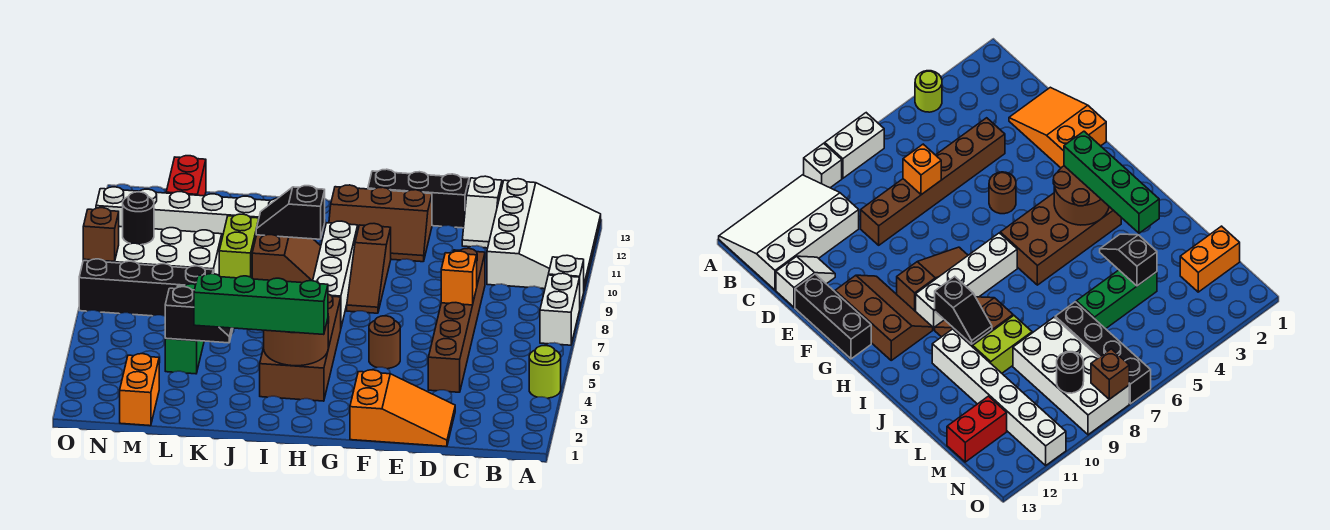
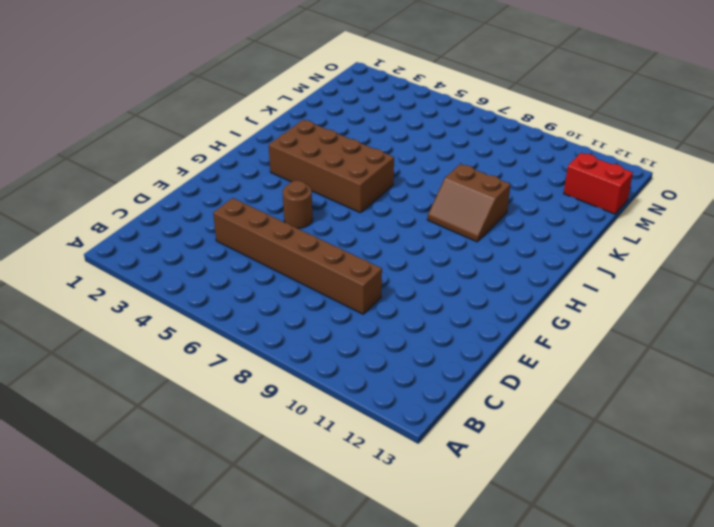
none -> lime round brick A4 level 1
none -> white brick A7:A8 level 1
none -> white brick A9 level 1

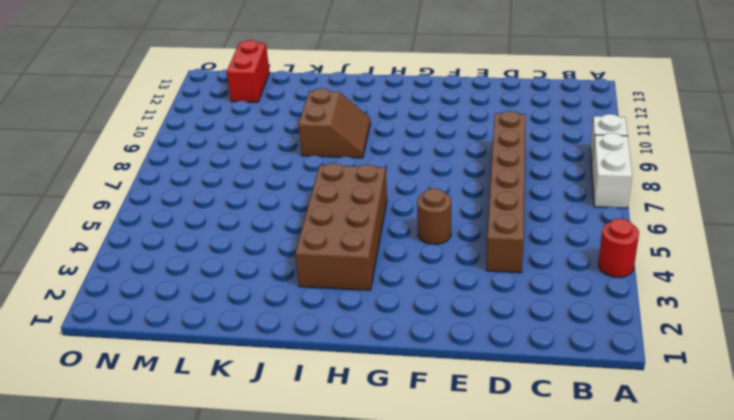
red round brick A4 level 1 -> lime round brick A4 level 1
none -> white slope A10:C13 level 1 top C
none -> orange slope D1:F2 level 1 top F
none -> white slope D12:D13 level 1 top 13

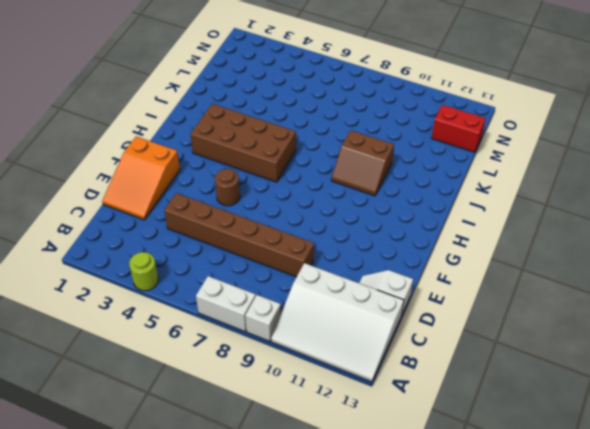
none -> black brick E13:G13 level 1
none -> brown slope F11:H12 level 1 top 12
none -> brown slope G8:G10 level 1 top 10

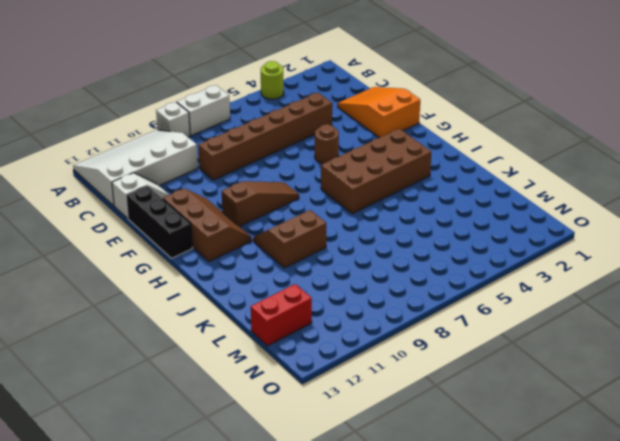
none -> white brick H7:H10 level 1
none -> white brick J11:O11 level 1
none -> lime brick K9:K10 level 1

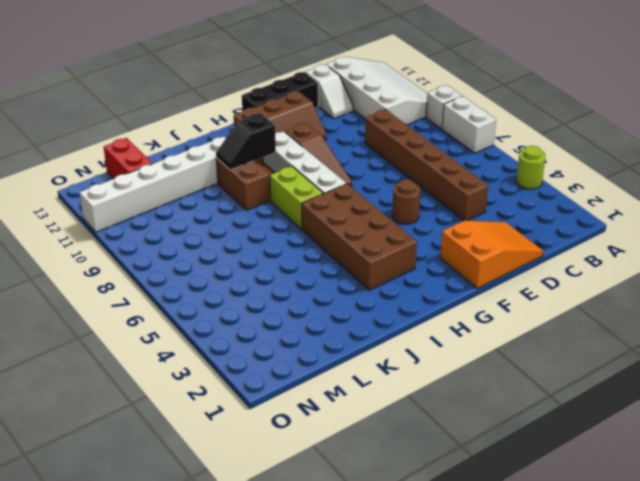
lime brick I7:I8 level 1 -> lime brick K9:K10 level 1
none -> green brick L4:L6 level 1
none -> black brick L7:O7 level 1
none -> white brick L8:O9 level 1

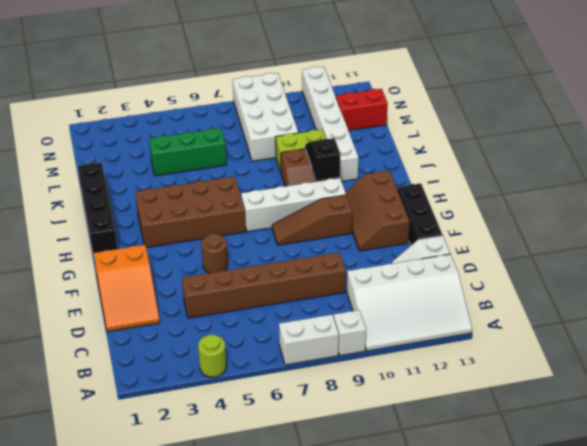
black brick H1:K1 level 1 -> black brick L7:O7 level 1
none -> orange brick M1:M2 level 1
none -> orange brick D7 level 2
none -> brown round brick H3:I4 level 2

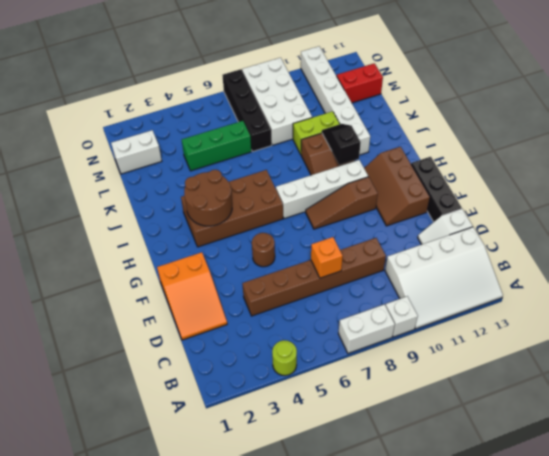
white brick M1:M2 level 1 -> orange brick M1:M2 level 1
none -> black slope K4:L4 level 2 top L
none -> black round brick N9 level 2
none -> brown brick O8 level 2

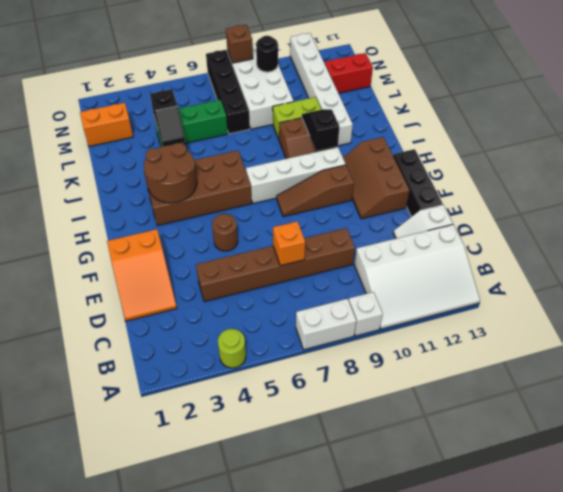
none -> green brick H3:K3 level 3

